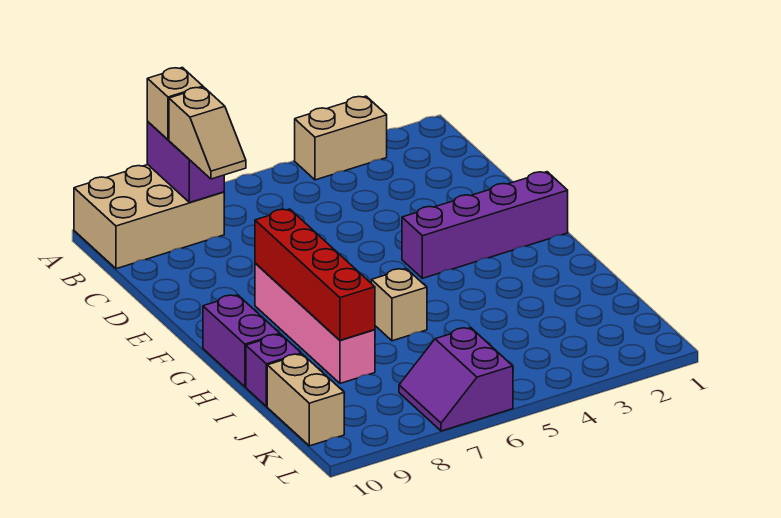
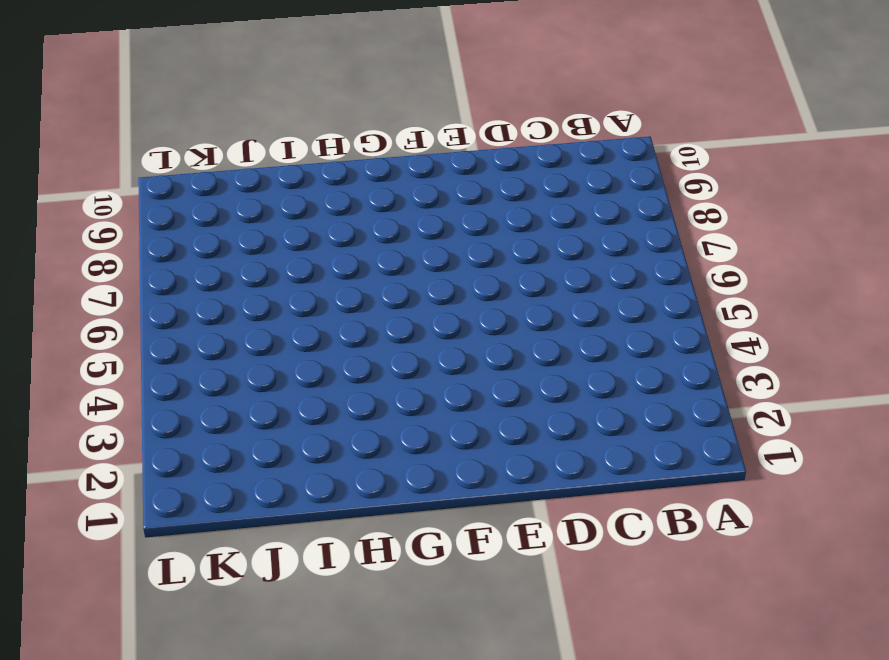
none -> tan brick A3:A4 level 1
none -> tan brick A8:B10 level 1
none -> purple brick F1:F4 level 1

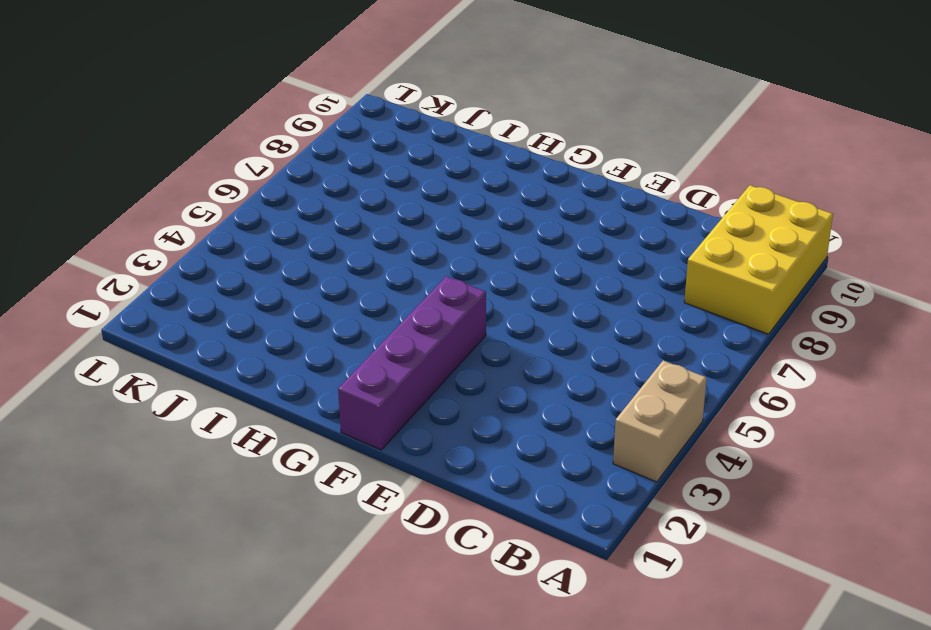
yellow brick A8:B10 level 1 -> tan brick A8:B10 level 1
none -> pink brick F8:I8 level 1
none -> purple brick G10:H10 level 1
none -> tan brick H6 level 1

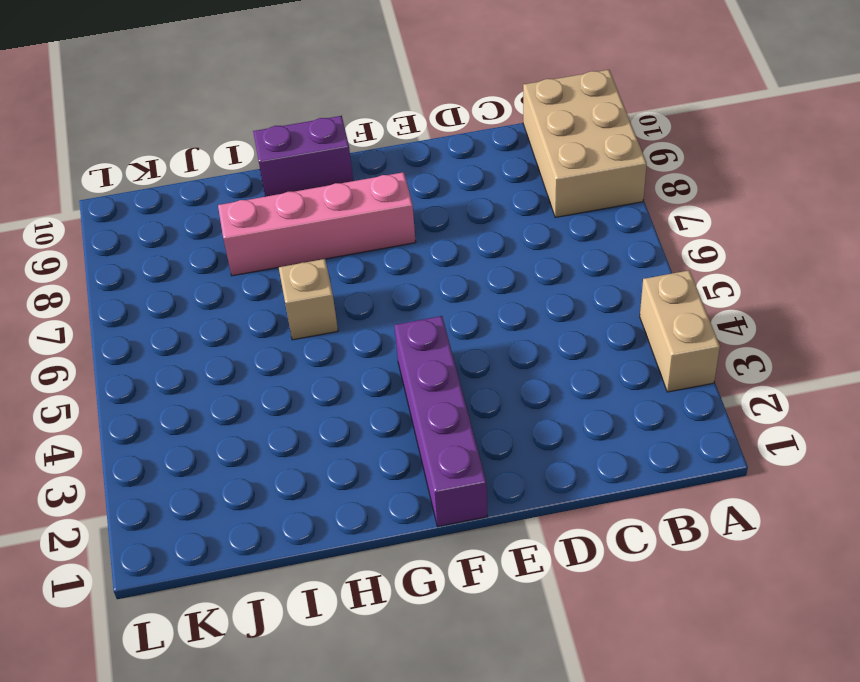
none -> purple brick I10 level 1
none -> tan brick J10:K10 level 1
none -> purple slope K6:L7 level 1 top 6

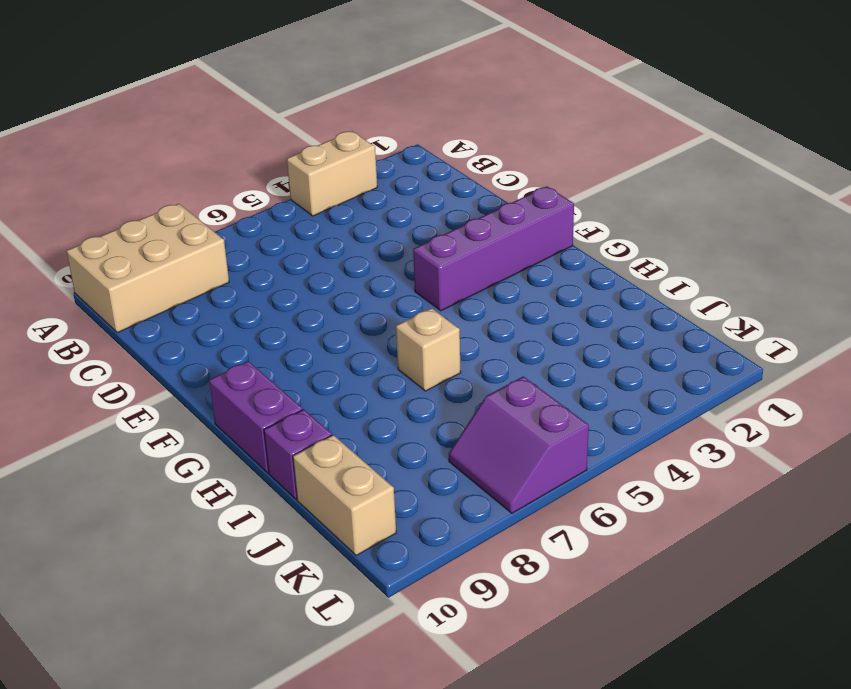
none -> pink brick F8:I8 level 1
none -> purple brick A8:B8 level 2
none -> red brick F8:I8 level 2

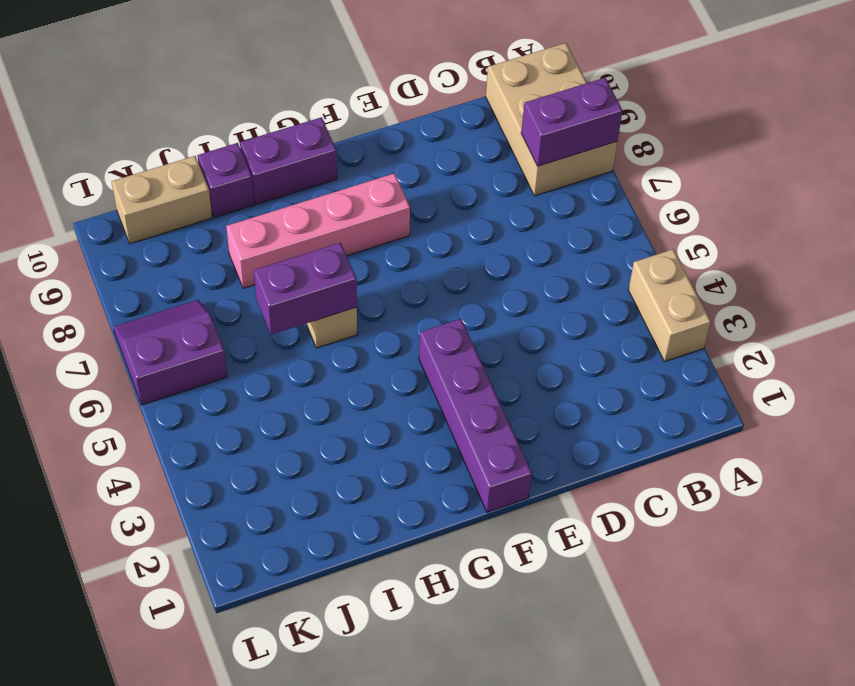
purple brick H6:I6 level 2 -> none
none -> red brick F8:I8 level 2
none -> tan brick A8 level 3
none -> tan slope B8:C8 level 3 top B

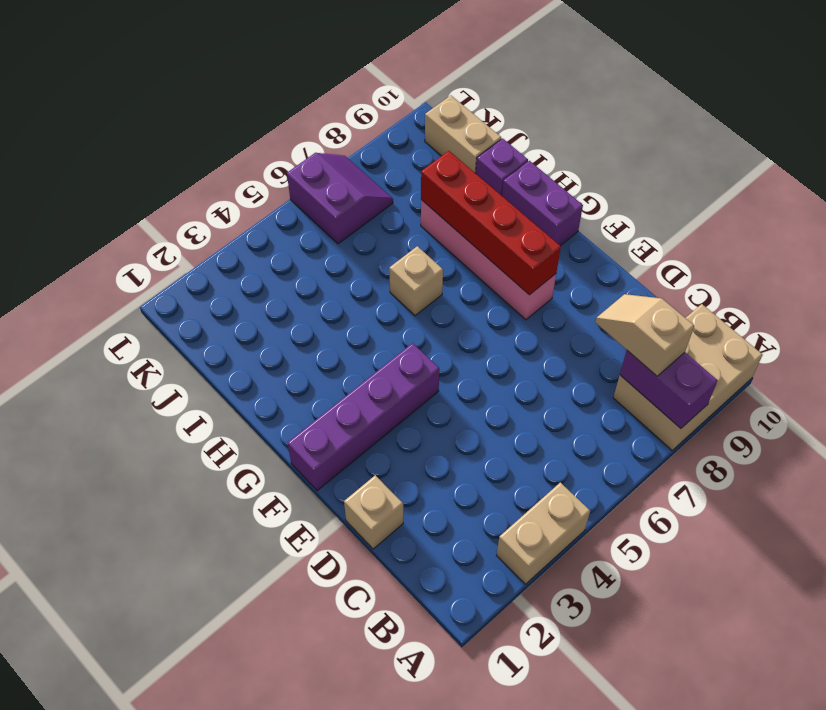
tan brick D1 level 1 -> tan brick A8 level 3

